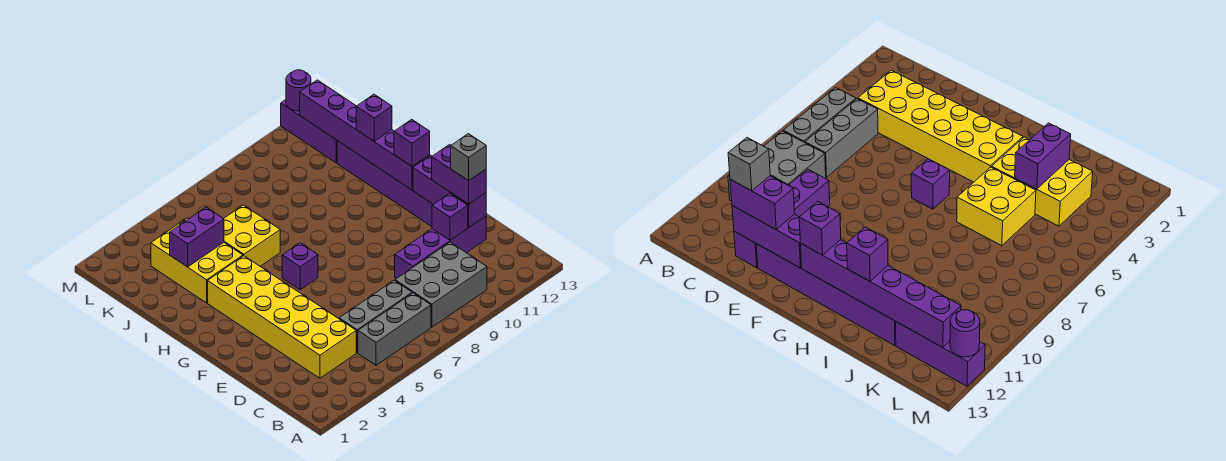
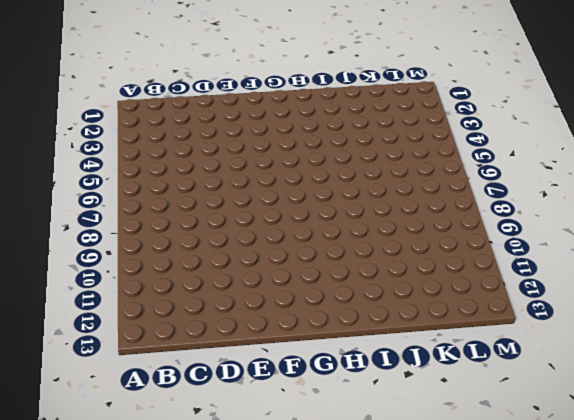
none -> grey brick B5:B7 level 1
none -> grey brick B8:C10 level 1
none -> yellow brick C3:H4 level 1

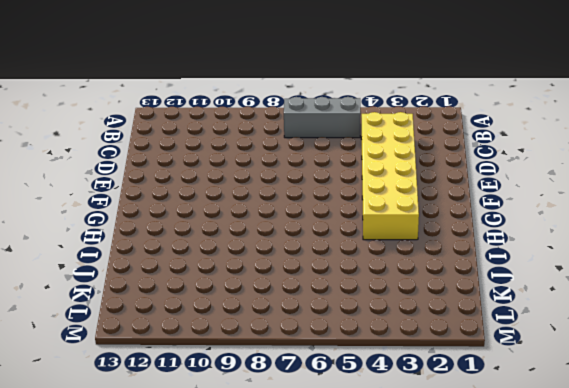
none -> grey brick B8:C10 level 1
none -> grey brick C5:C7 level 1
none -> purple brick D9:D12 level 1

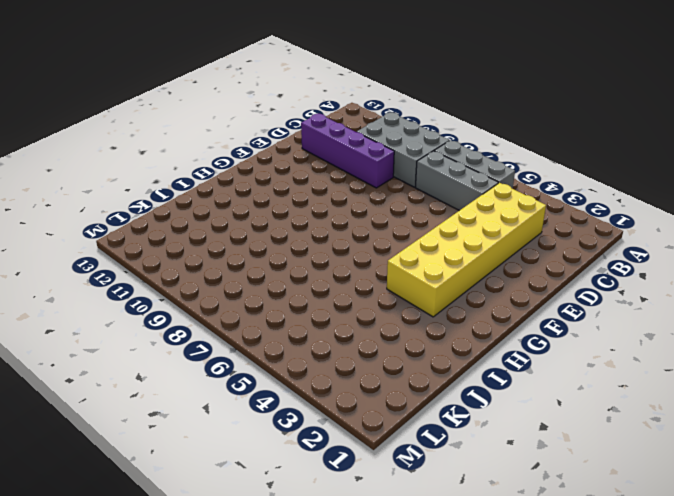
none -> purple brick E12:J12 level 1
none -> purple brick G6 level 1
none -> yellow brick I3:K4 level 1

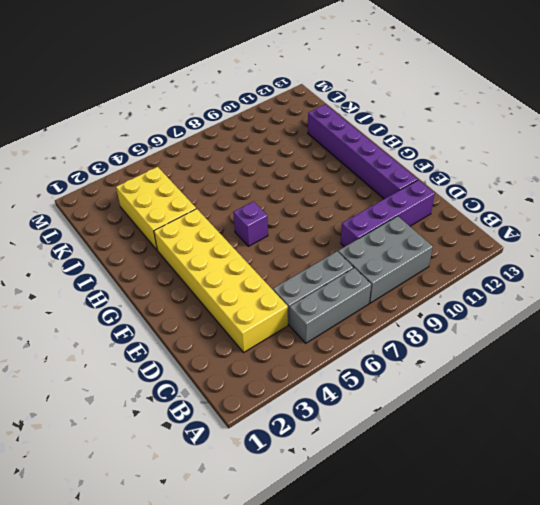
none -> yellow brick I5:J6 level 1
none -> purple brick K12:M12 level 1
none -> purple brick D11 level 2

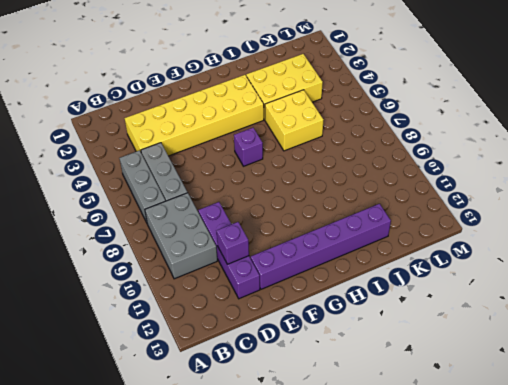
none -> purple brick K12:M12 level 1
none -> purple brick D12:F12 level 2
none -> purple brick G12:L12 level 2

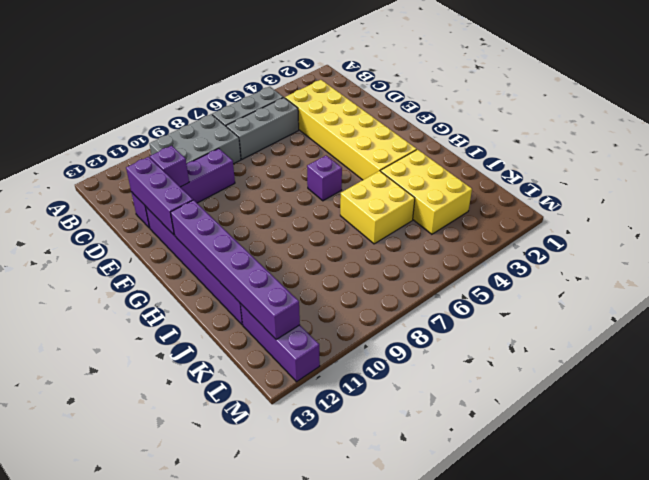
none -> purple brick J3:J4 level 2
none -> purple round brick M12 level 2
none -> purple brick D12:E12 level 3

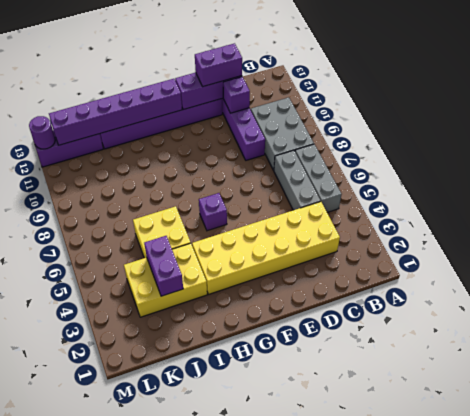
none -> purple brick G12 level 3
none -> purple brick I12 level 3
none -> grey brick D12 level 4

